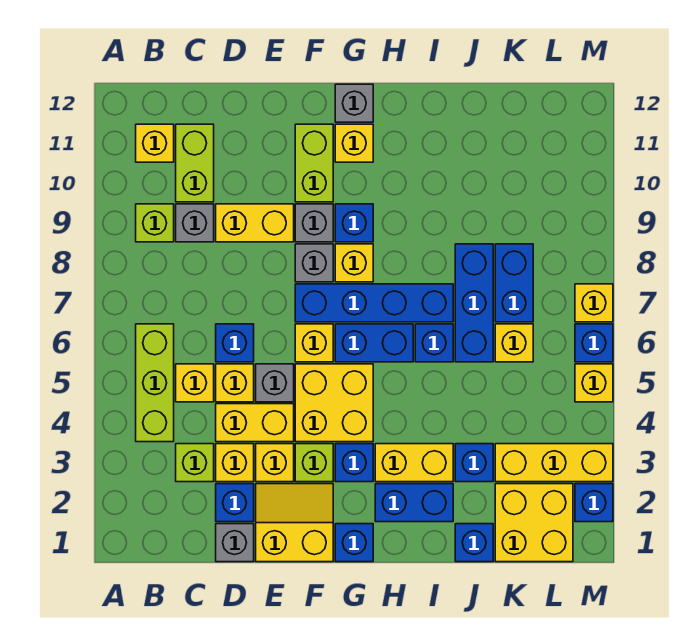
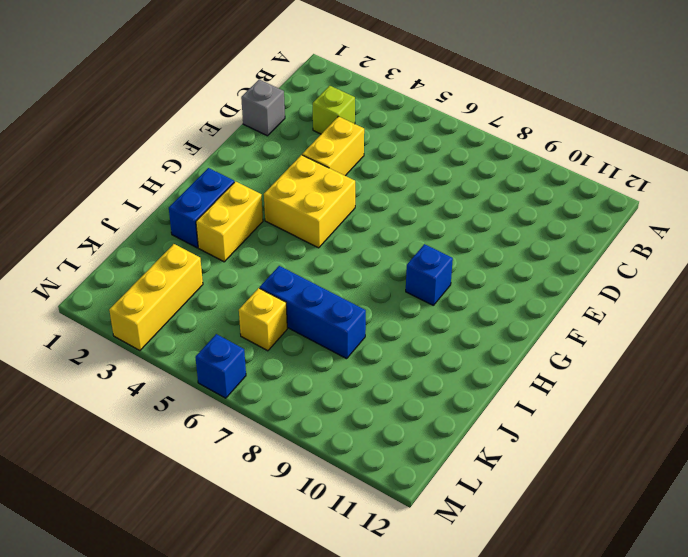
none -> lime brick B4:B6 level 1
none -> lime brick B9 level 1
none -> yellow brick B11 level 1
none -> yellow brick C5 level 1

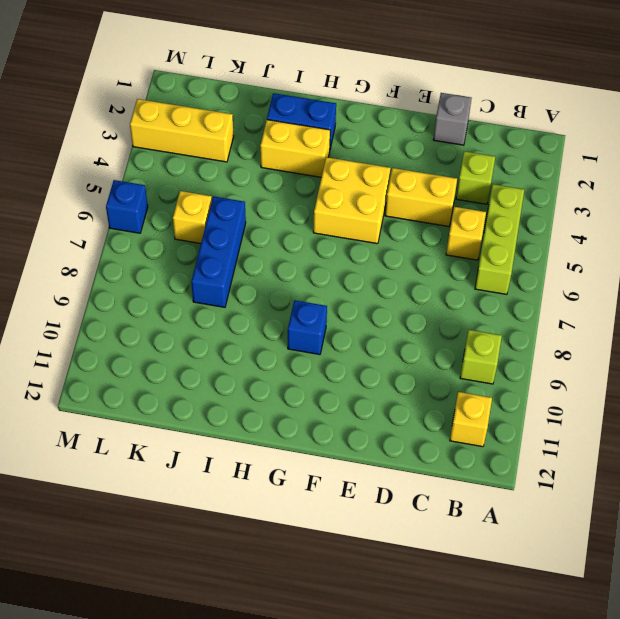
none -> grey brick C9 level 1
none -> lime brick C10:C11 level 1
none -> blue brick D2 level 1
none -> yellow brick D3 level 1

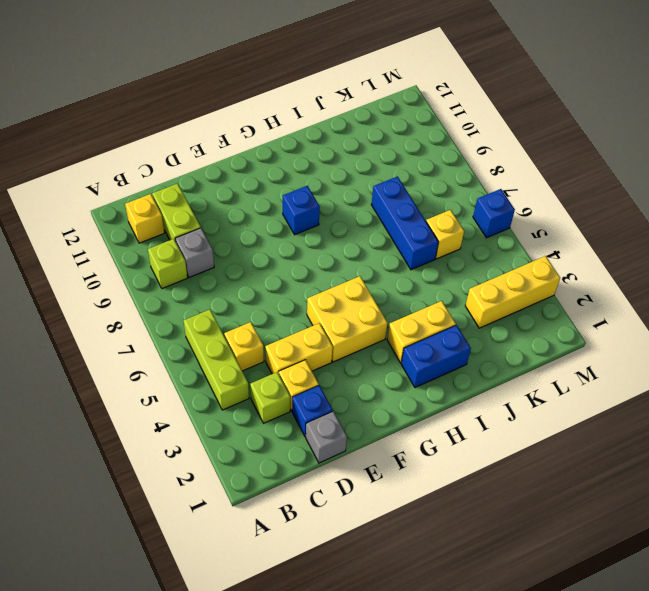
none -> yellow brick D5 level 1
none -> blue brick D6 level 1
none -> yellow brick D9:E9 level 1
none -> yellow slope E1:F2 level 1 top 1

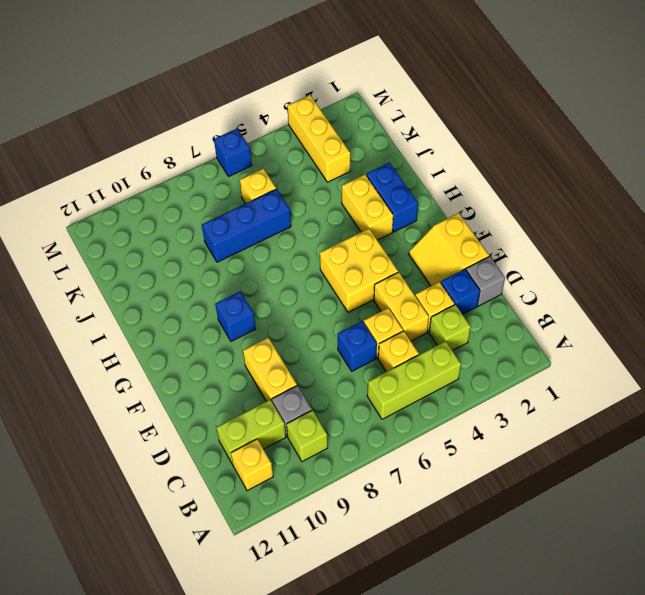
none -> yellow brick E3 level 1
none -> grey brick E5 level 1
none -> lime brick F3 level 1
none -> yellow brick F6 level 1

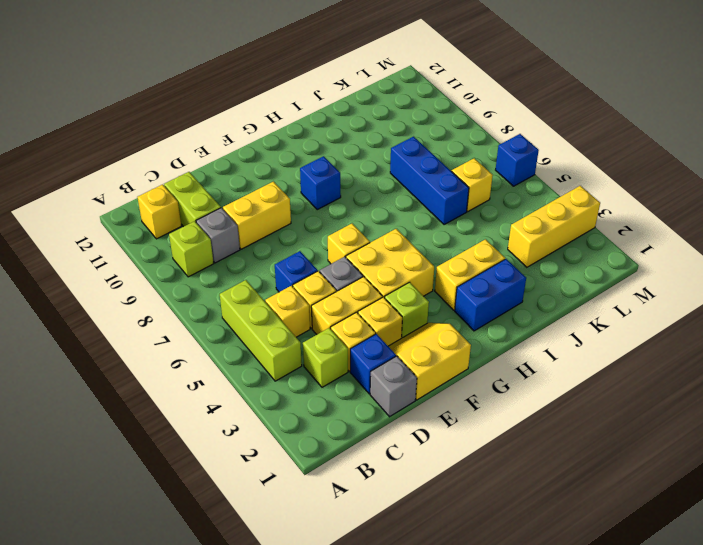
none -> blue brick F7:I7 level 1
none -> grey brick F8 level 1
none -> grey brick F9 level 1
none -> lime brick F10:F11 level 1

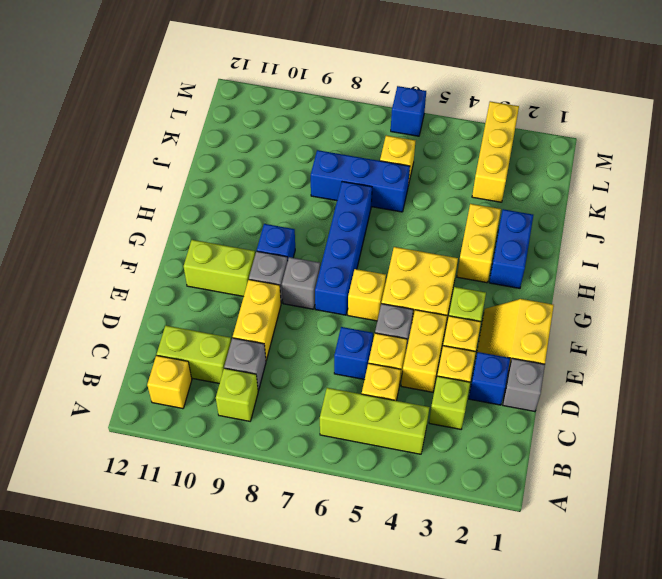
none -> blue brick G1 level 1
none -> blue brick G3 level 1
none -> blue brick G6:H6 level 1
none -> yellow brick G8 level 1

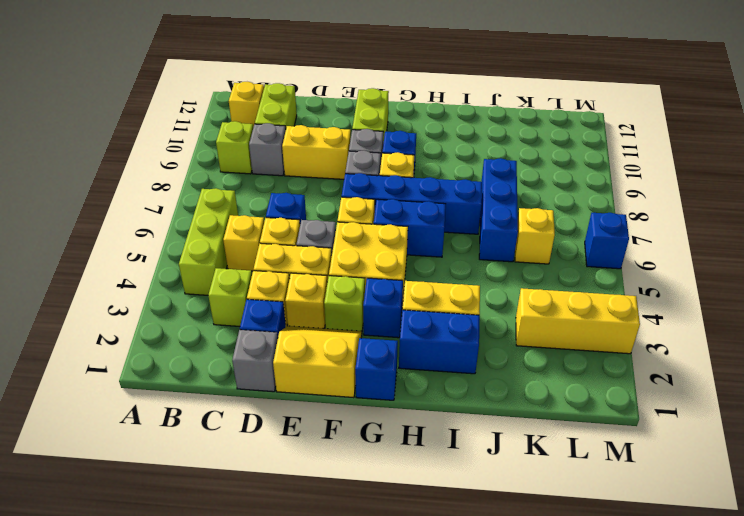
none -> yellow brick G11 level 1
none -> grey brick G12 level 1
none -> blue brick I6 level 1
none -> blue brick J1 level 1

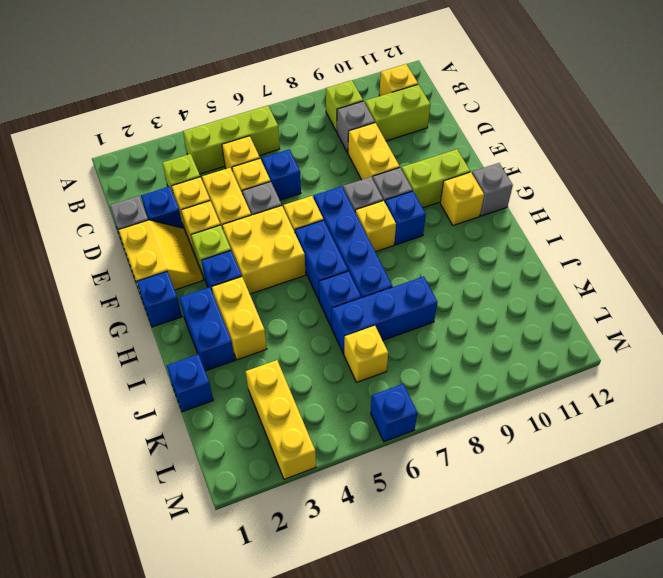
none -> blue brick J3 level 1
none -> yellow brick K1:L2 level 1
none -> blue brick K7:K8 level 1
none -> blue brick M2 level 1

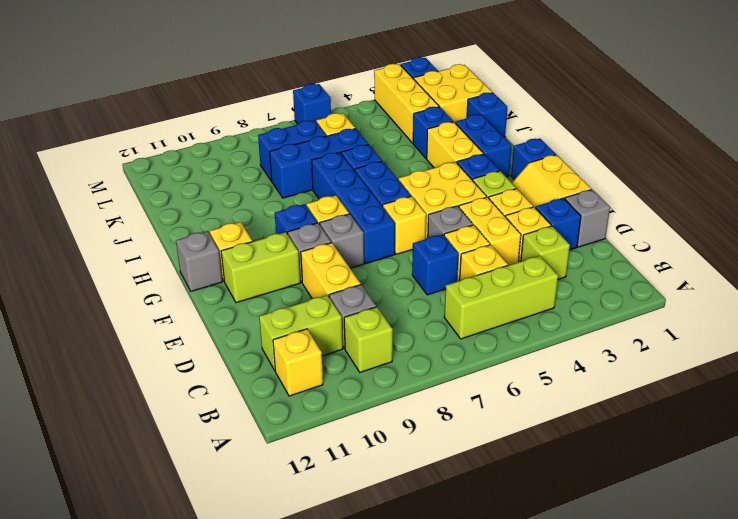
none -> yellow brick M5 level 1
none -> yellow brick M7 level 1

